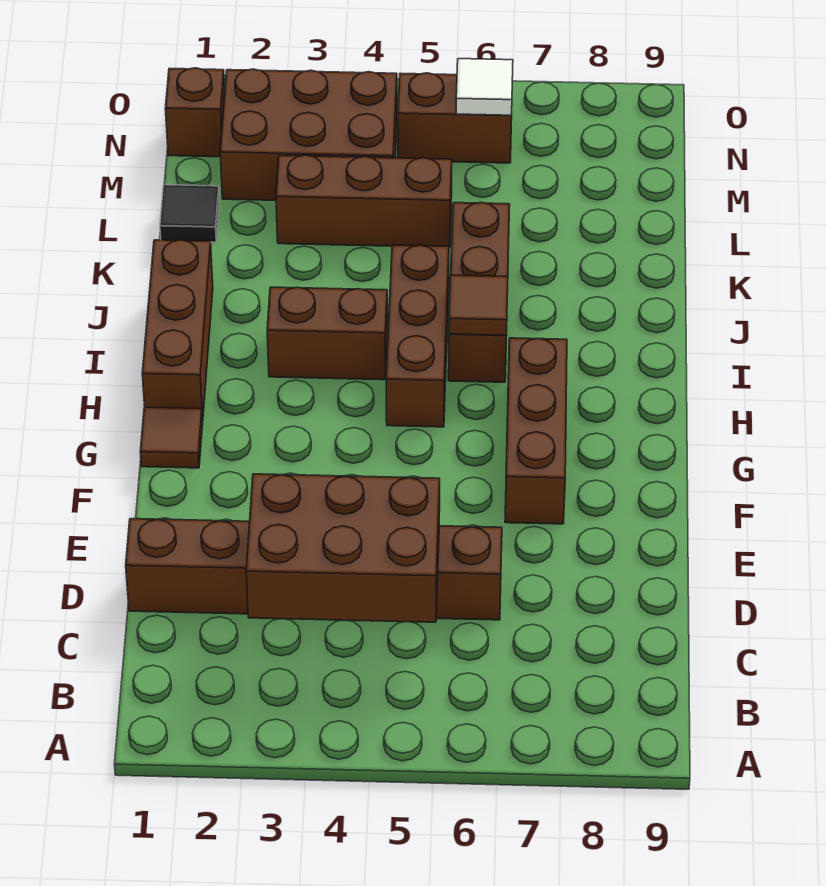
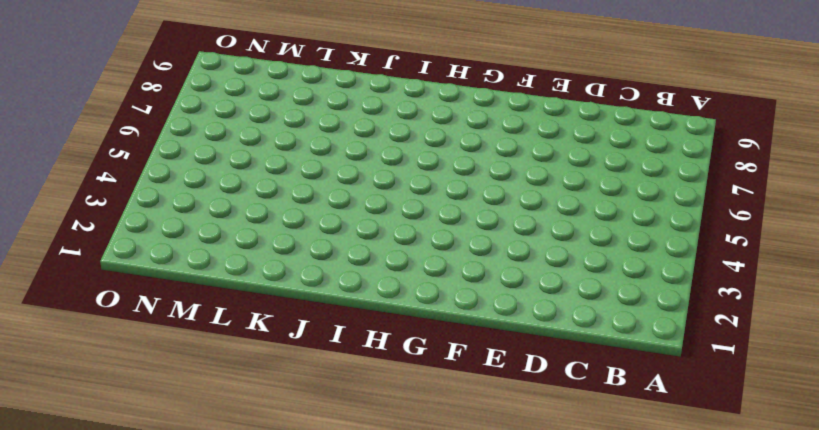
none -> brown brick D1:D6 level 1
none -> brown brick F7:H7 level 1
none -> brown tile G1 level 1

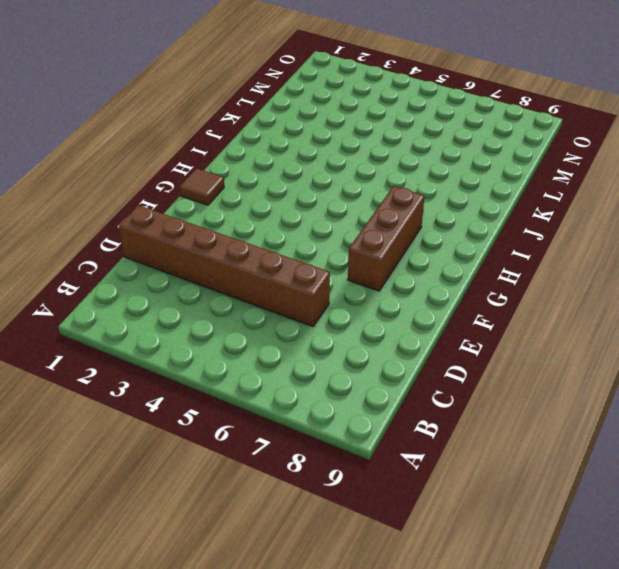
none -> brown brick H1:J1 level 1
none -> brown brick H5:J5 level 1
none -> brown brick I3:I4 level 1

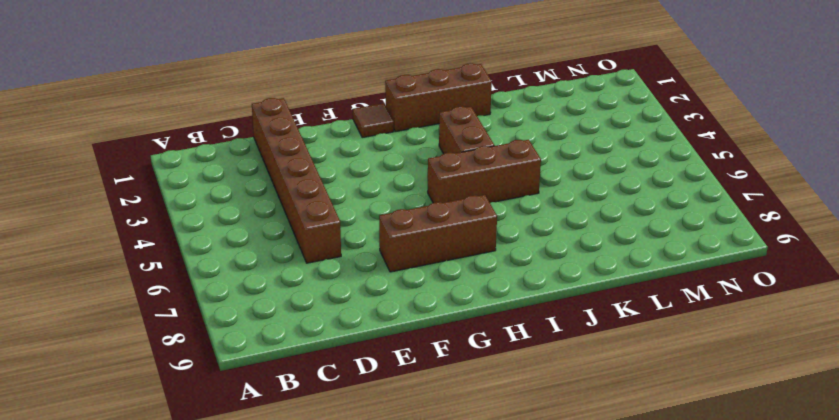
none -> brown brick I6:K6 level 1
none -> black tile L1 level 1
none -> brown brick L3:L5 level 1

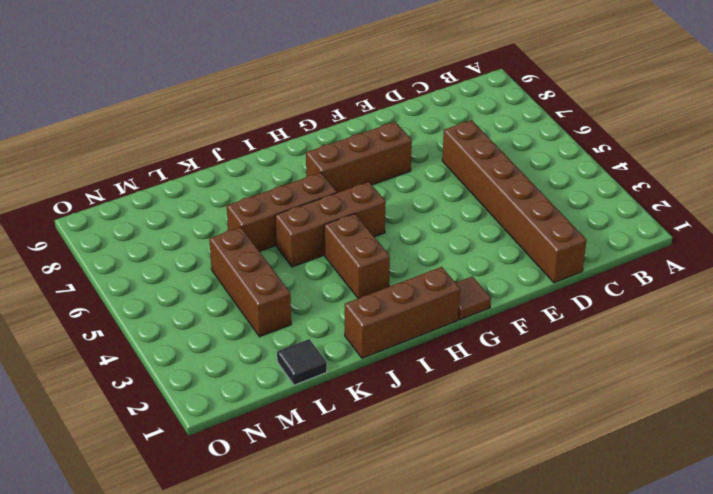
none -> brown brick M2:N4 level 1
none -> brown brick N1 level 1
none -> brown brick N5:N6 level 1

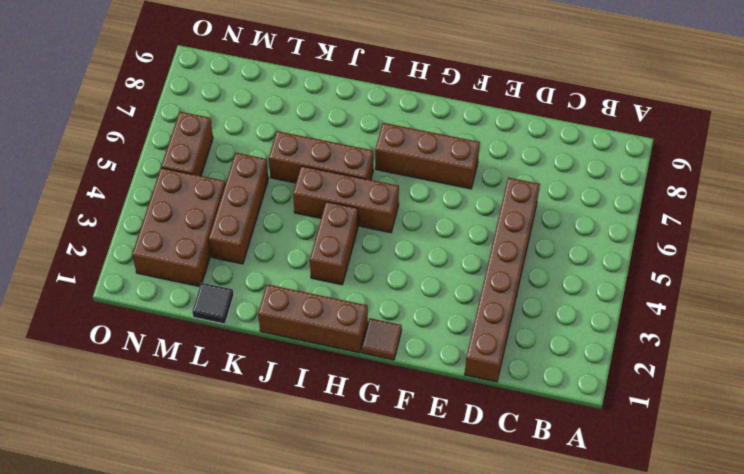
none -> brown brick N1 level 1
none -> brown brick C3:D5 level 2
none -> brown tile I6 level 2

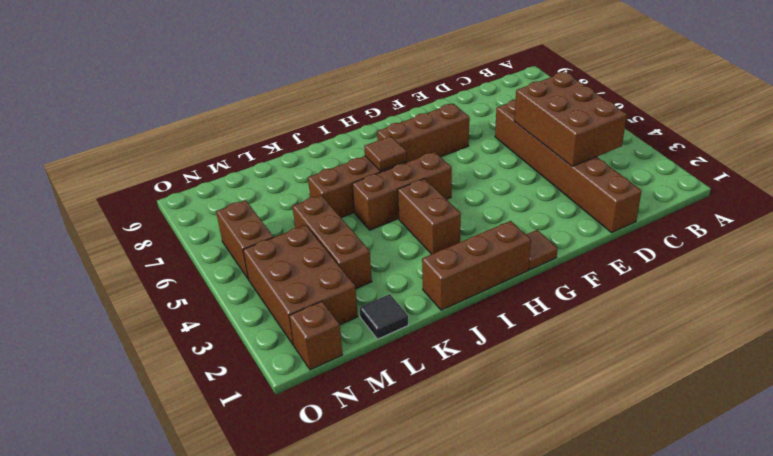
none -> white tile N6 level 2

